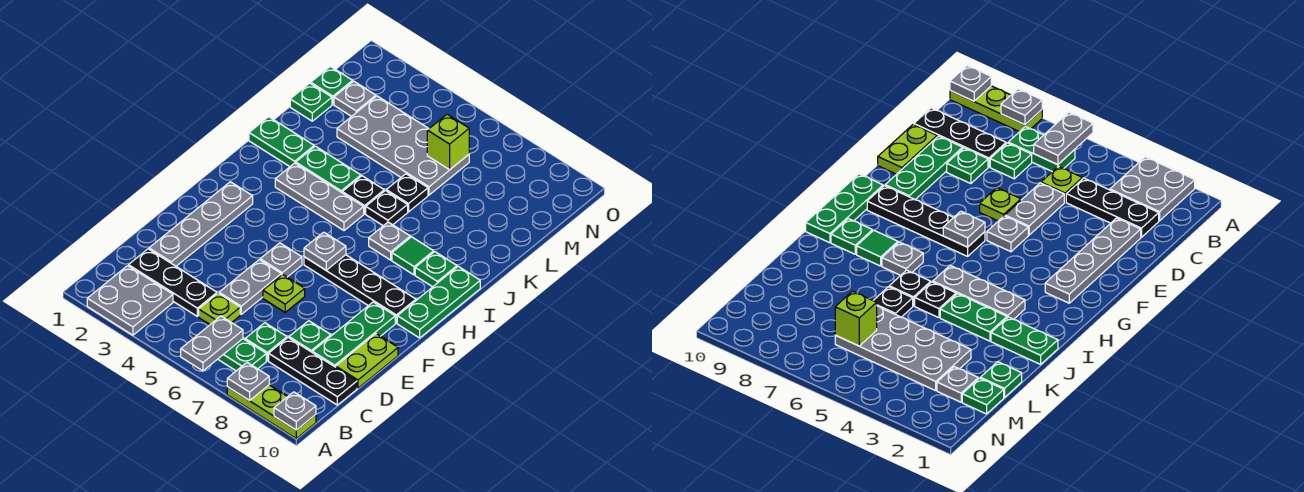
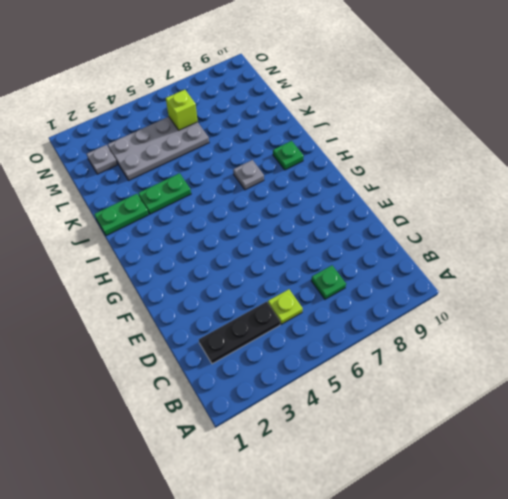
none -> grey plate A2:B3 level 1
none -> lime plate A8:A10 level 1
none -> green plate B6:B7 level 1
none -> black plate C8:C10 level 1

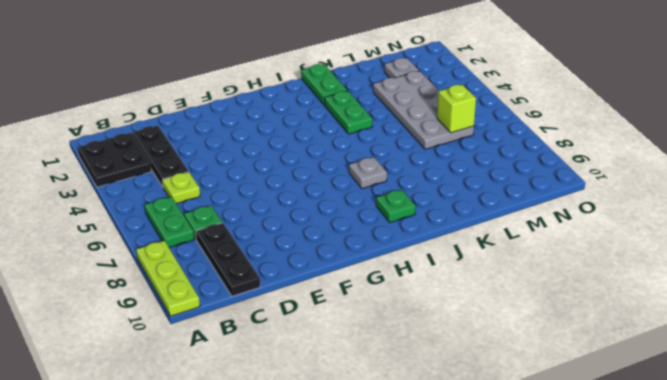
black plate A2:B3 level 1 -> grey plate A2:B3 level 1
none -> grey plate D2:G2 level 1
none -> grey plate D5:E5 level 1
none -> green plate D8 level 1
none -> green plate D9:F9 level 1

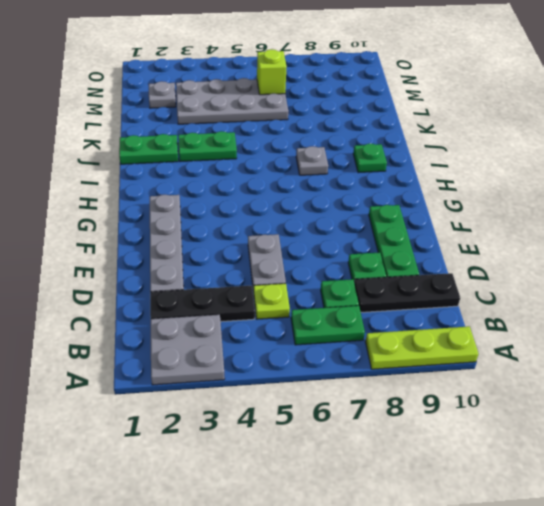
none -> lime plate D10:E10 level 1
none -> lime plate E6 level 1
none -> grey plate F5 level 1
none -> black plate G6:G9 level 1

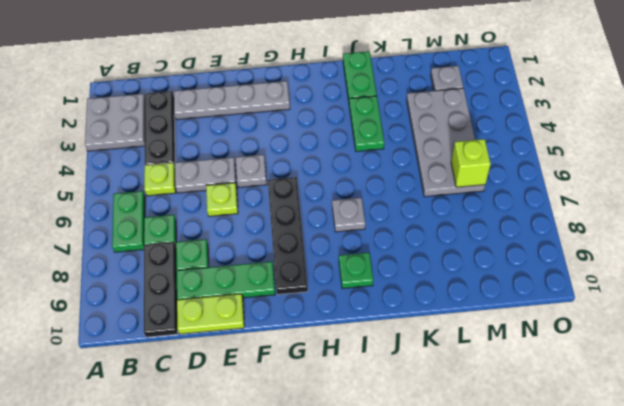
none -> lime plate A8:A10 level 1
none -> green plate G10:I10 level 1
none -> grey plate I3:I5 level 1
none -> green tile I8 level 1

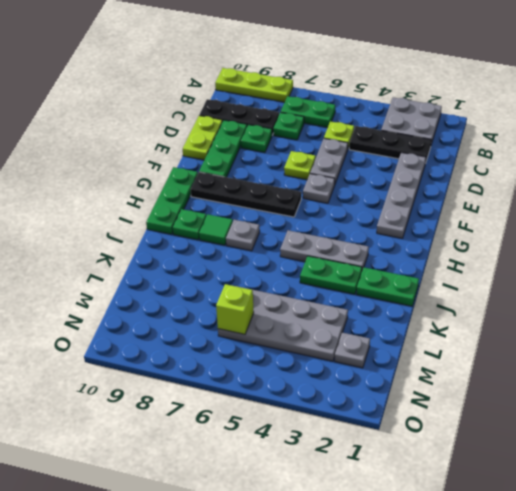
none -> black plate J5 level 1
none -> black plate J6 level 1
none -> black plate K6 level 1
none -> green plate L1 level 1

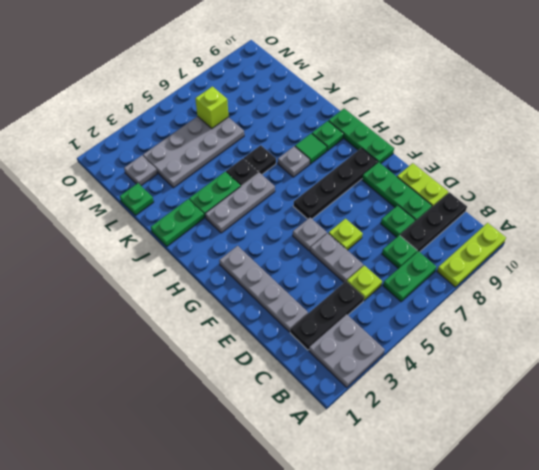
none -> black plate K6 level 1
none -> green plate M1 level 1
none -> grey plate A6:B6 level 2
none -> grey plate A8 level 2

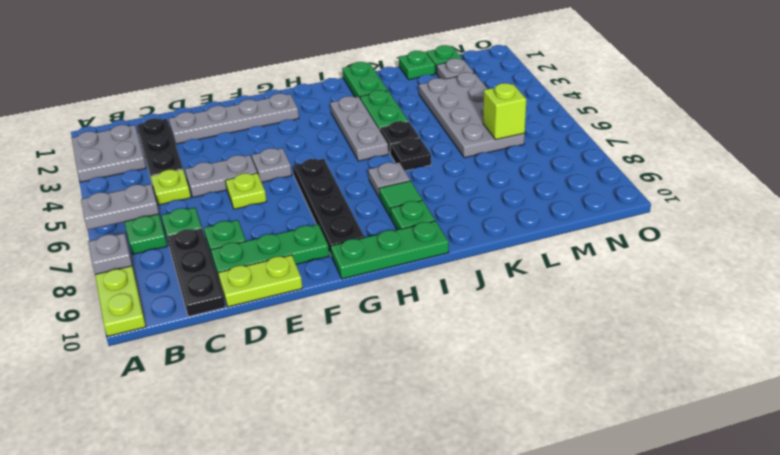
none -> black plate K6 level 1
none -> grey plate A10 level 2
none -> grey plate G6 level 2

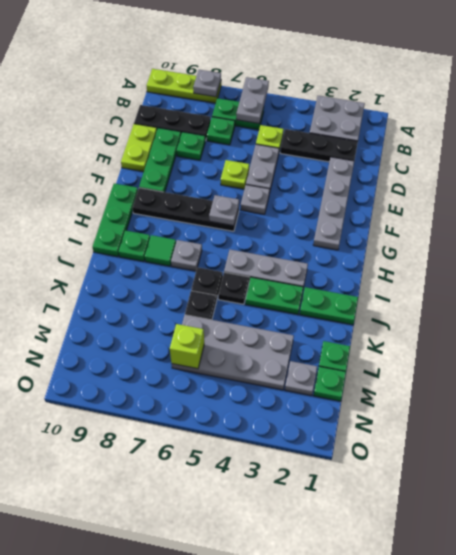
none -> grey plate A10 level 2

